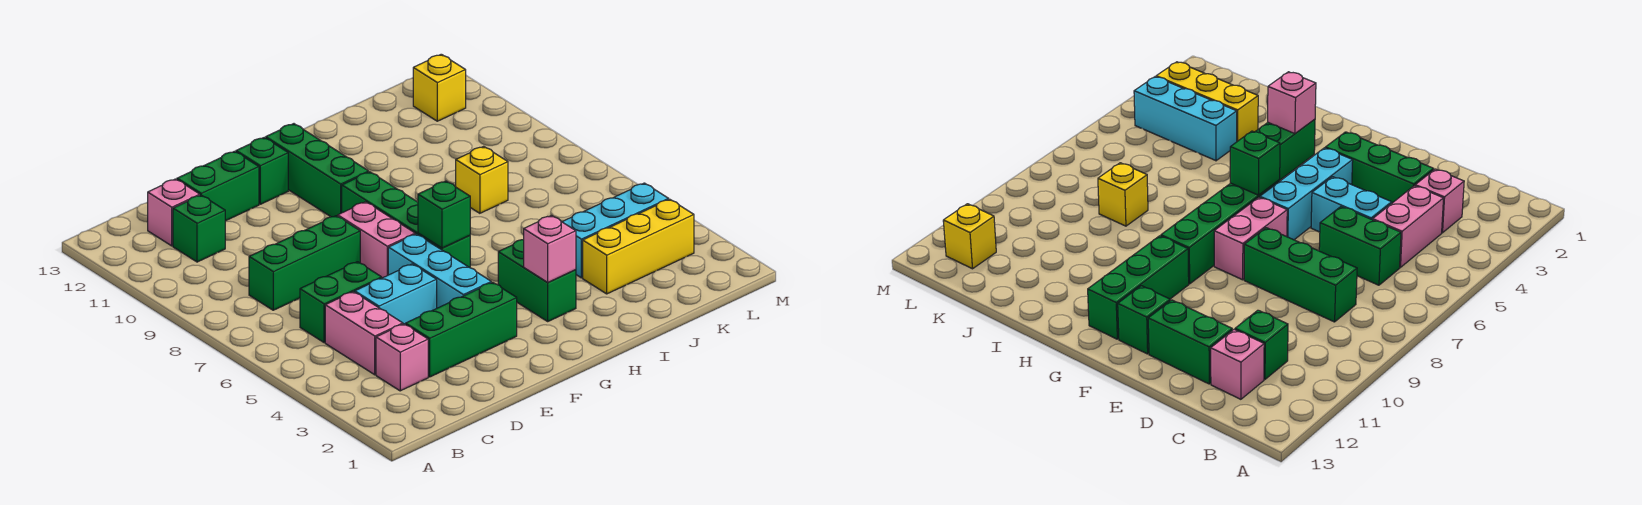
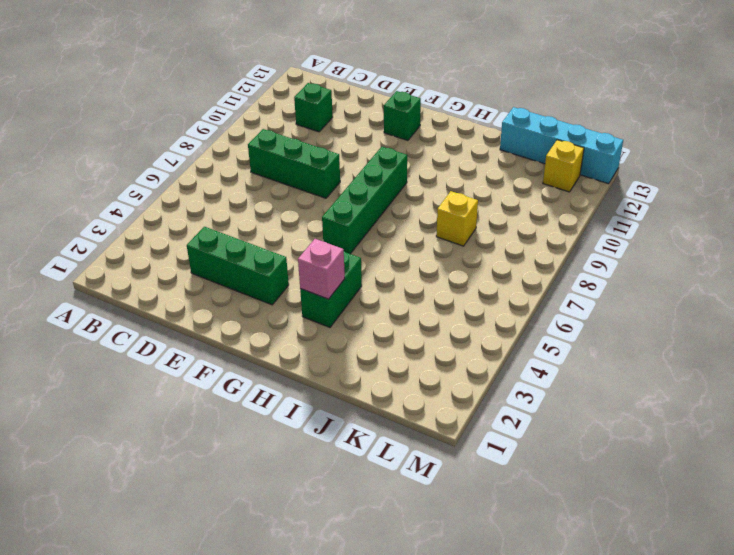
cyan brick J13:M13 level 1 -> none
none -> pink brick C3 level 1
none -> pink brick C4:C5 level 1
none -> green brick C6:D6 level 1

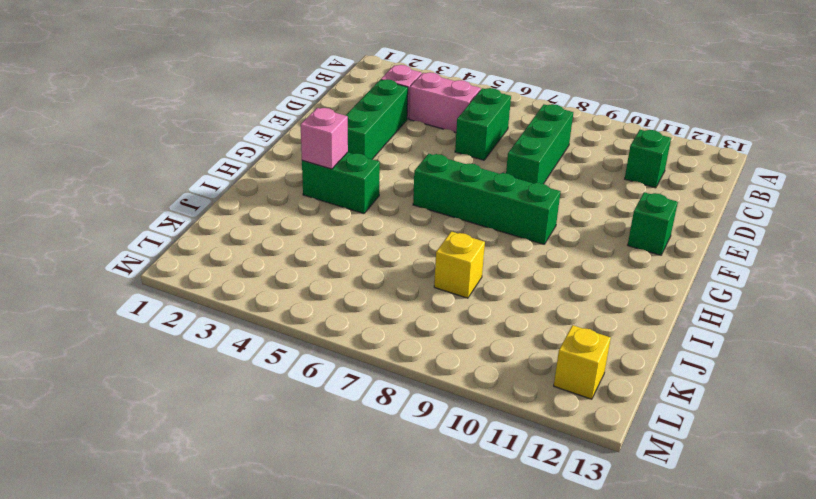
none -> pink brick C12 level 1
none -> cyan brick D5:E5 level 1
none -> green brick D12:E12 level 1

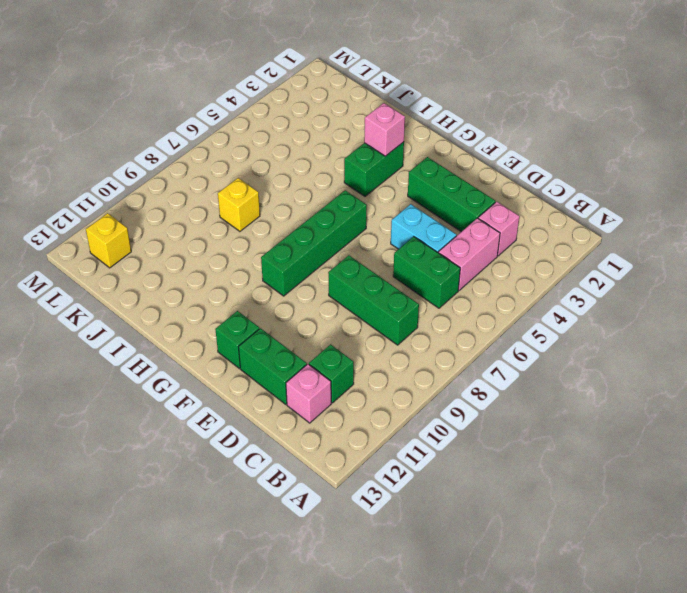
none -> cyan brick F4:F6 level 1
none -> pink brick F7:F8 level 1
none -> green brick G10:G12 level 1

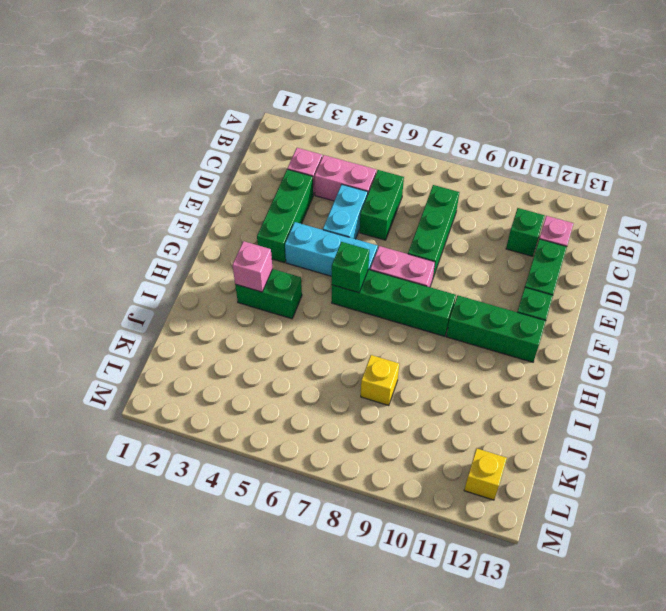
none -> yellow brick J3:L3 level 1
none -> cyan brick J4:L4 level 1

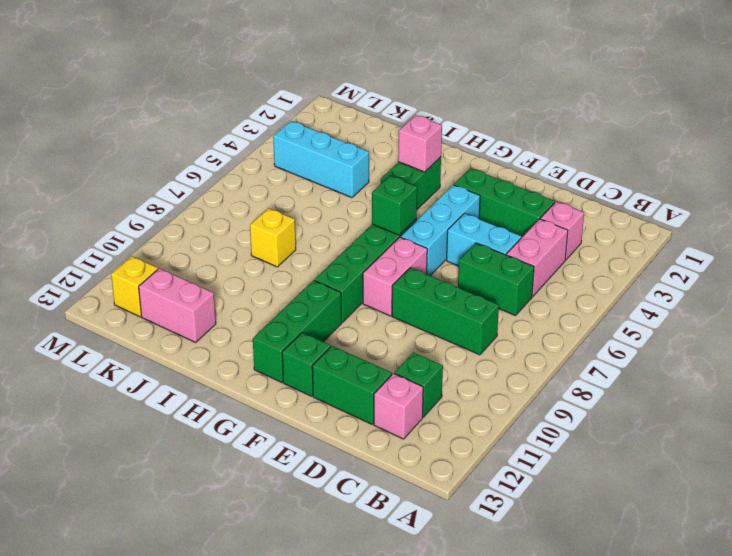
pink brick J12:K12 level 1 -> none
none -> yellow brick J3:L3 level 1

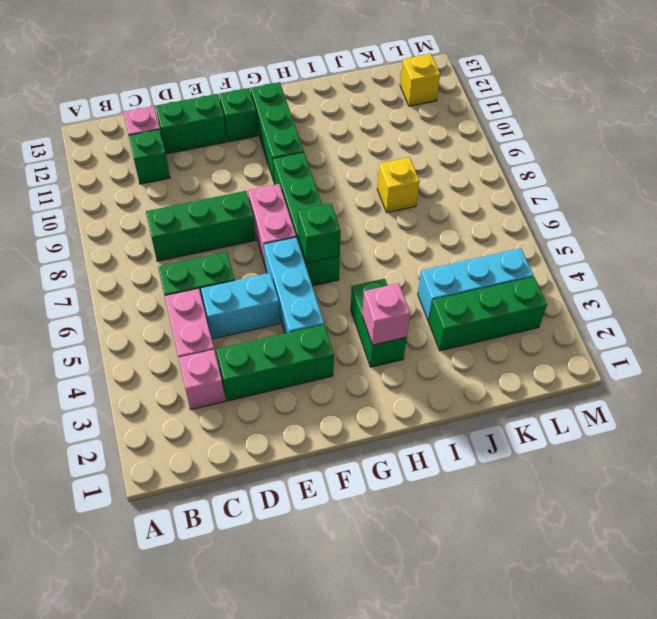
green brick J3:L3 level 1 -> yellow brick J3:L3 level 1

